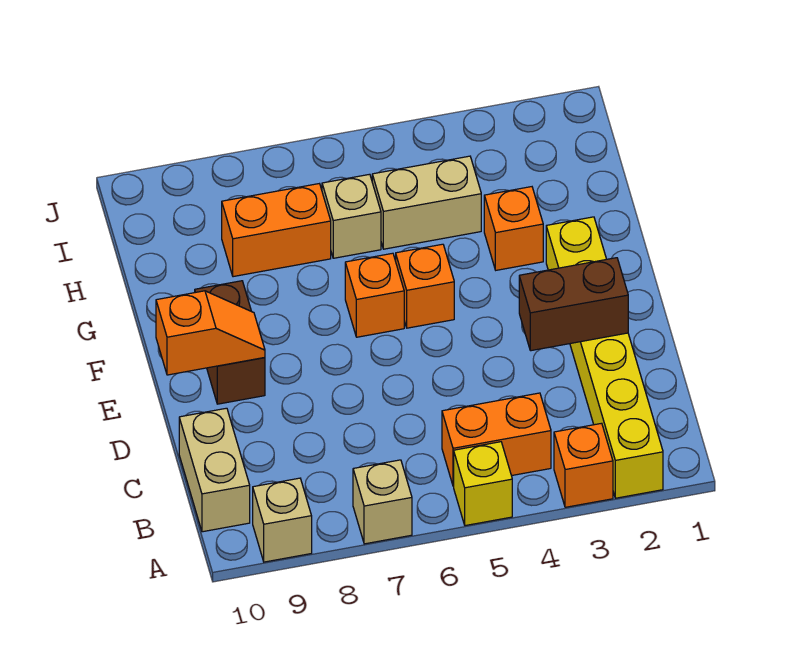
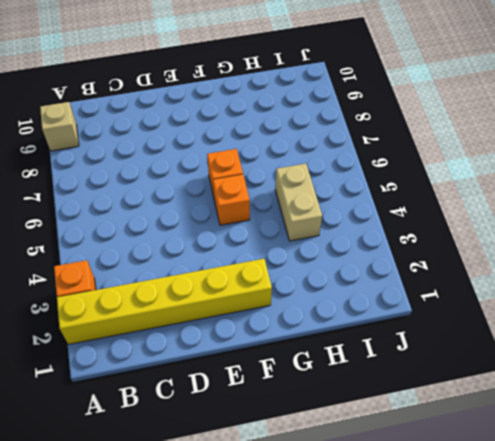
none -> yellow brick A5 level 1
none -> tan brick A7 level 1
none -> orange brick B4:B5 level 1

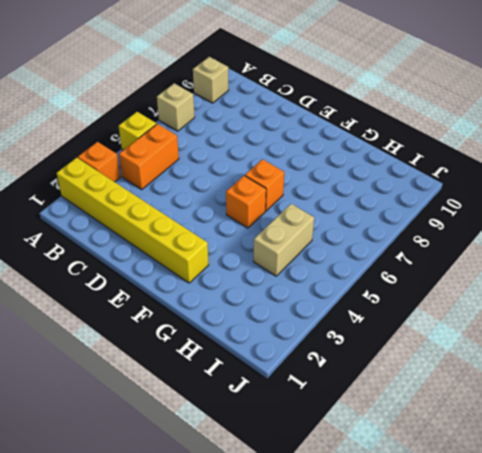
none -> tan brick B10:C10 level 1
none -> brown brick E9:F9 level 1
none -> orange brick G3 level 1

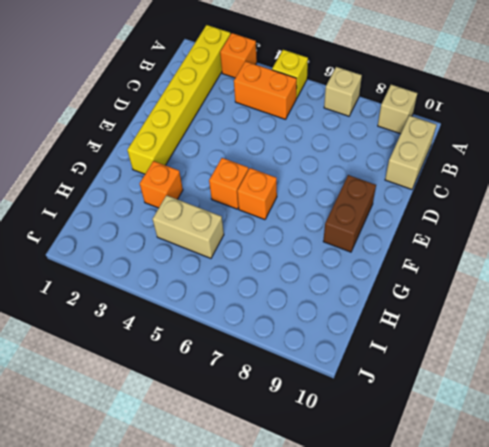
none -> tan brick H6 level 1
none -> orange brick H7:H8 level 1
none -> brown brick D2:D3 level 2

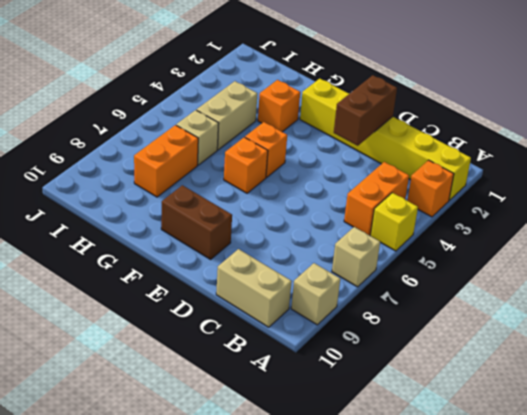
none -> orange slope E9:E10 level 2 top 10

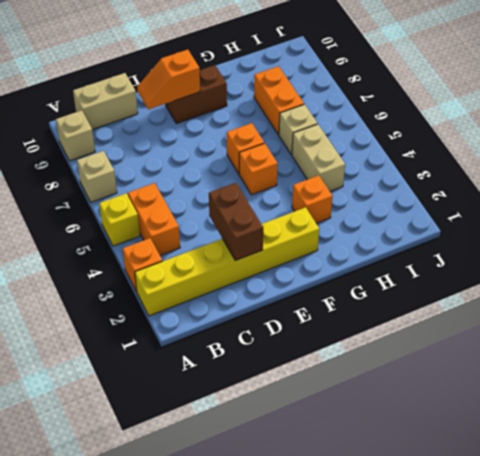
orange slope D9:E9 level 2 top E -> orange slope E9:E10 level 2 top 10

